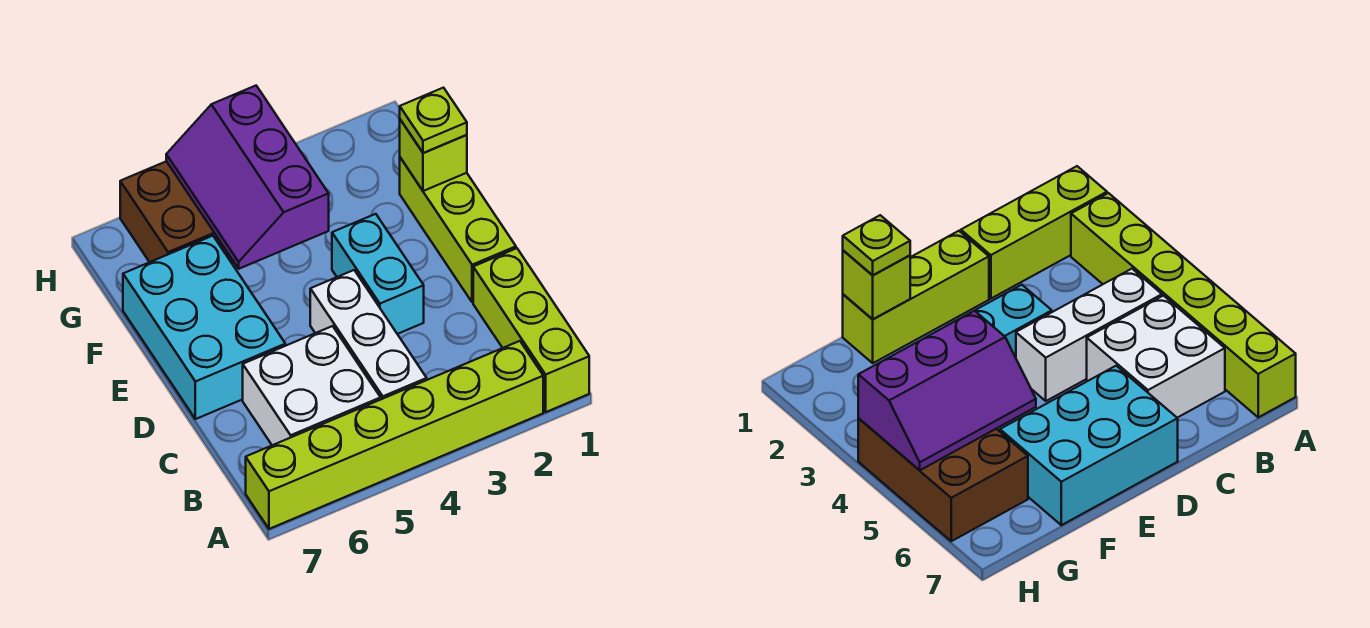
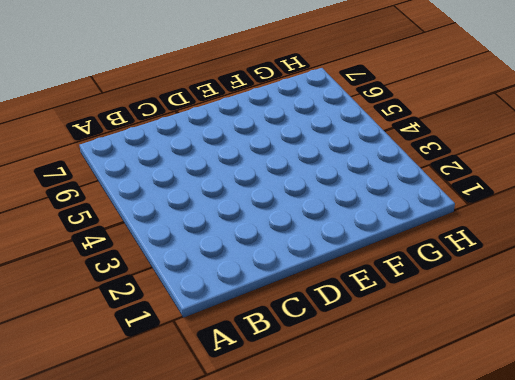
none -> lime brick A1:C1 level 1
none -> lime brick A2:A7 level 1

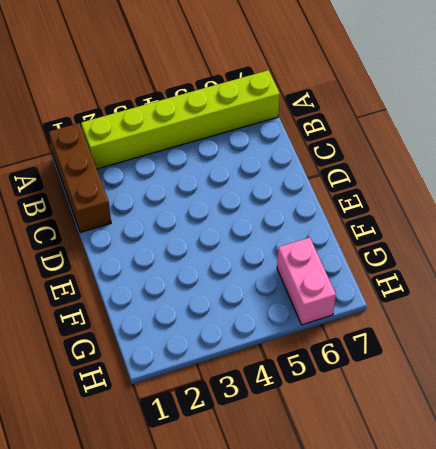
brown brick A1:C1 level 1 -> lime brick A1:C1 level 1
pink brick G6:H6 level 1 -> brown brick G4:H6 level 1
none -> white brick B4:D4 level 1
none -> white brick B5:C6 level 1

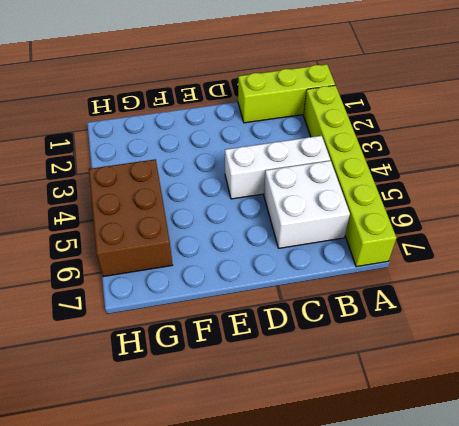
none -> lime brick D1:F1 level 1
none -> cyan brick D3:E3 level 1

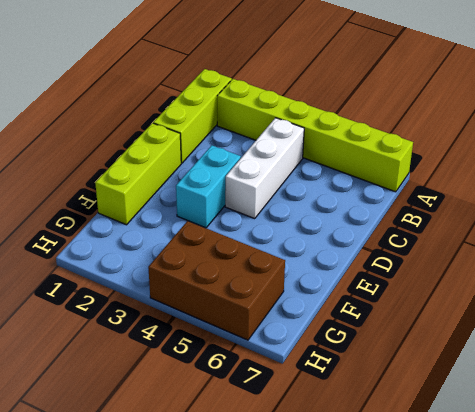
none -> white brick B5:C6 level 1
none -> cyan brick D6:F7 level 1

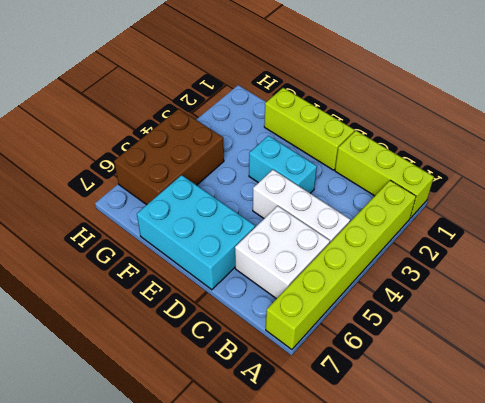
none -> lime brick F1 level 2
none -> purple slope F4:H5 level 2 top 4

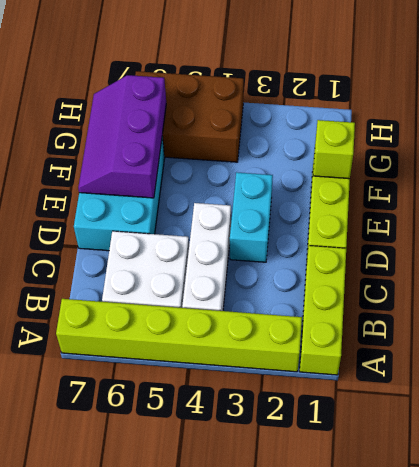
purple slope E6:G7 level 2 top 6 -> purple slope F4:H5 level 2 top 4
none -> lime plate F1 level 3

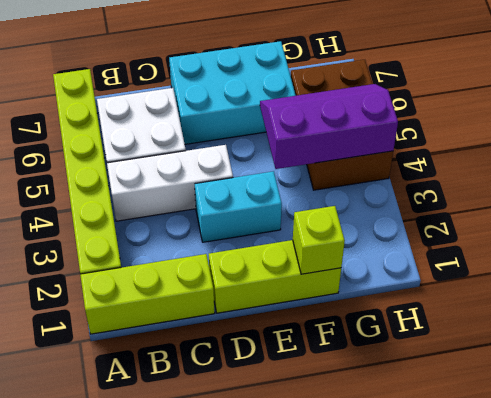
none -> lime plate F1 level 3

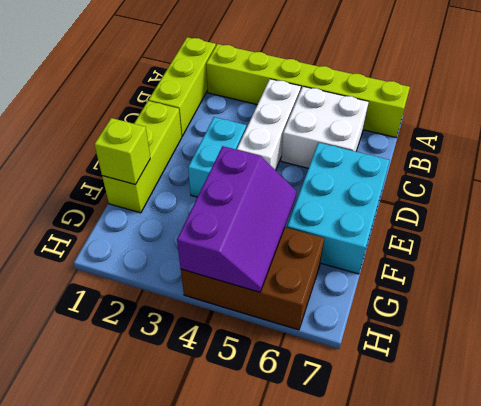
none -> lime plate F1 level 3

